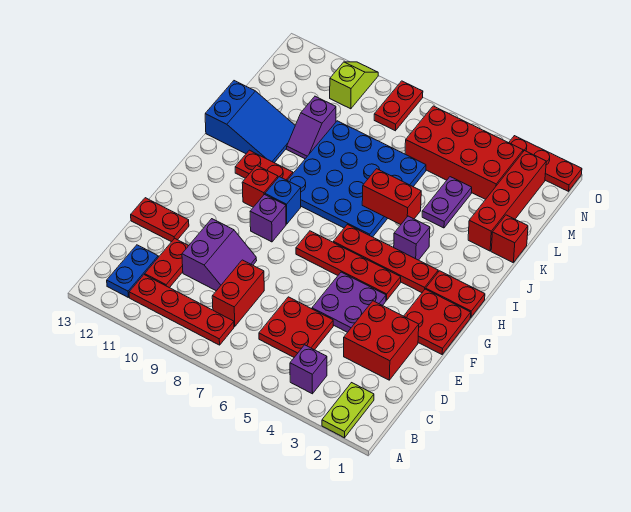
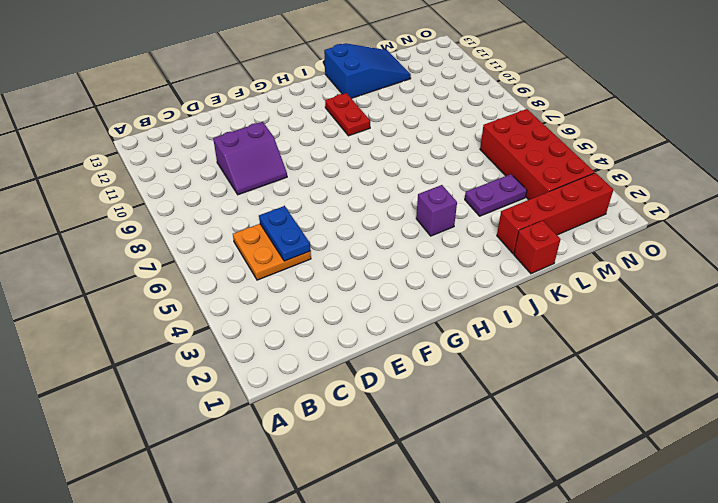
orange plate C5:D6 level 1 -> red plate C5:D6 level 1
blue plate D5:D6 level 2 -> blue plate B12:C12 level 1
blue slope J12:L13 level 1 top J -> blue slope J11:K13 level 1 top 13
none -> lime plate A2:B2 level 1
none -> purple brick B4 level 1
none -> red plate B8:B11 level 1
none -> red brick C8:D8 level 1

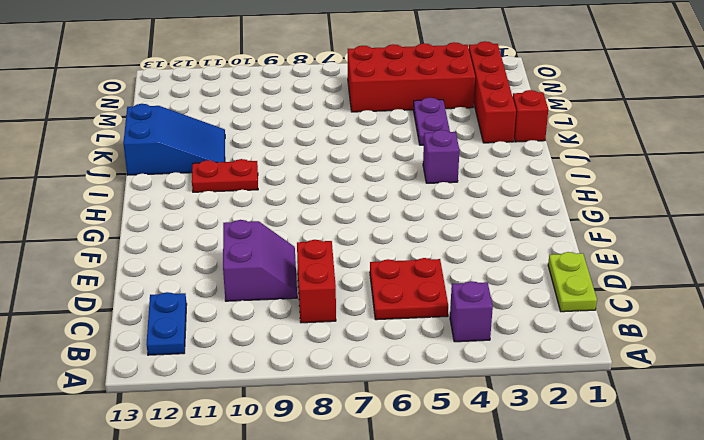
lime plate C1:D1 level 1 -> lime plate A2:B2 level 1
none -> red plate B8:B11 level 1
none -> red plate C11:D11 level 1
none -> red brick D2:E3 level 1
none -> purple plate E4:F5 level 1

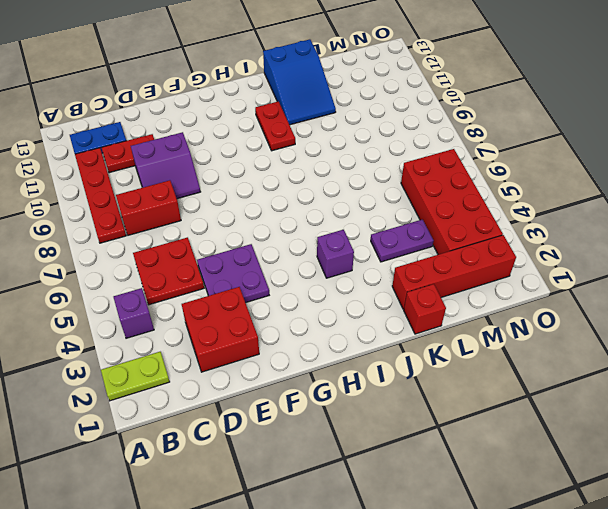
none -> red plate E12:E13 level 1
none -> red plate F1:G2 level 1
none -> red plate G4:G7 level 1
none -> purple brick G9 level 1

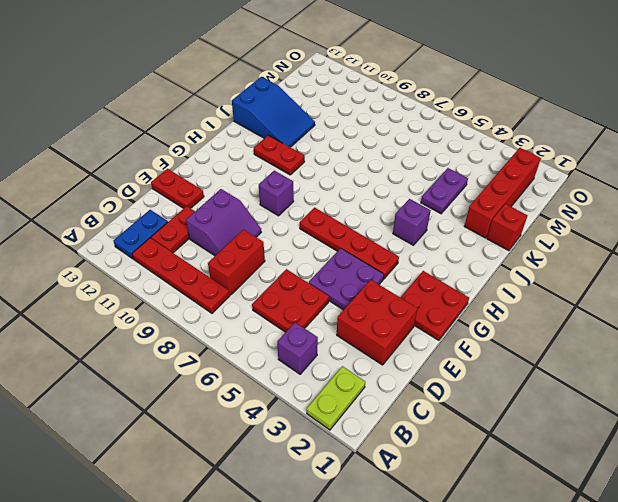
none -> red plate H1:H2 level 1
none -> red plate H3:H6 level 1
none -> blue brick H9 level 1
none -> red brick H10 level 1

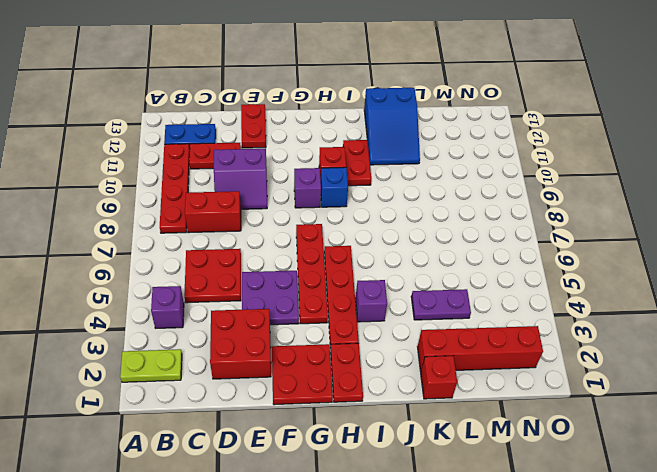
none -> blue plate I6:L9 level 1
none -> purple slope K10:L10 level 1 top L
none -> red brick M3:N6 level 1
none -> red plate N8:O8 level 1

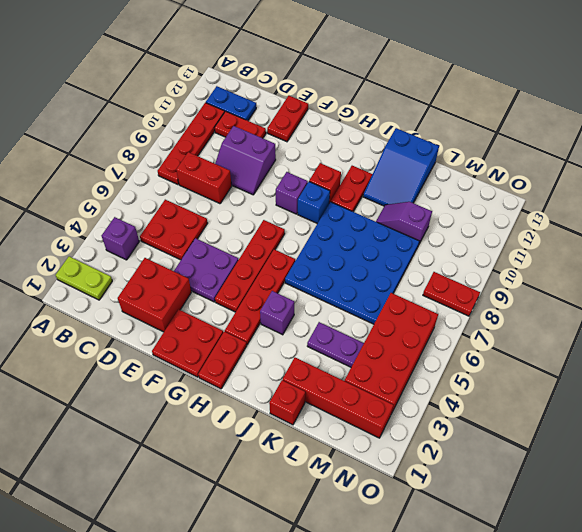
none -> lime slope N10:O10 level 1 top N
none -> red plate O1:O3 level 1
none -> red brick J5:J6 level 2

